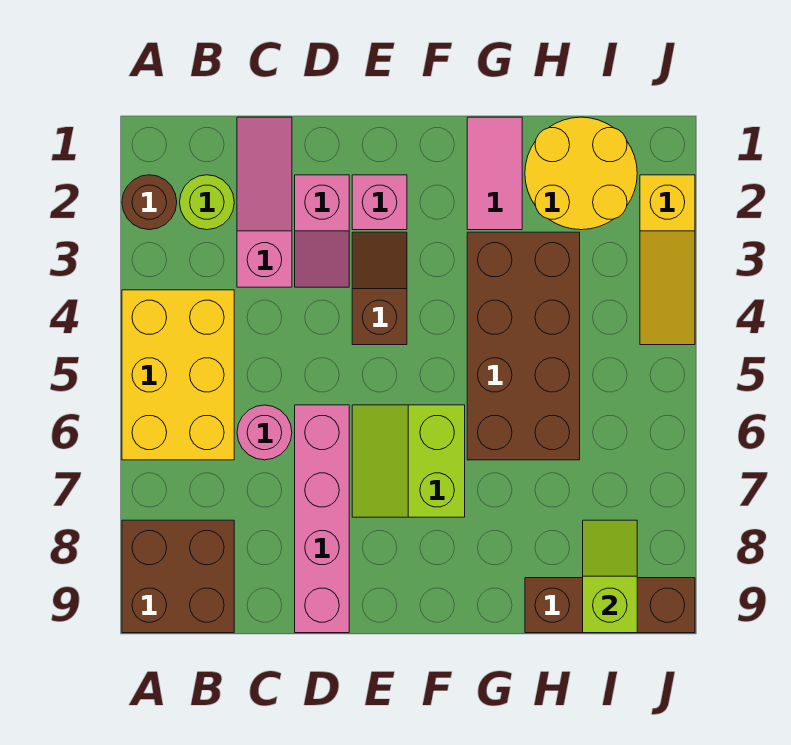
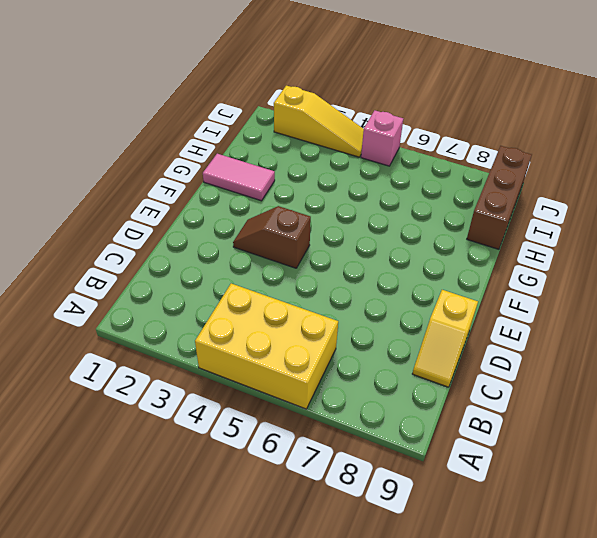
yellow slope C9:D9 level 1 top D -> pink brick D6:D9 level 1
pink brick J5 level 1 -> pink brick E2 level 1
none -> brown round brick A2 level 1
none -> brown brick A8:B9 level 1
none -> lime round brick B2 level 1

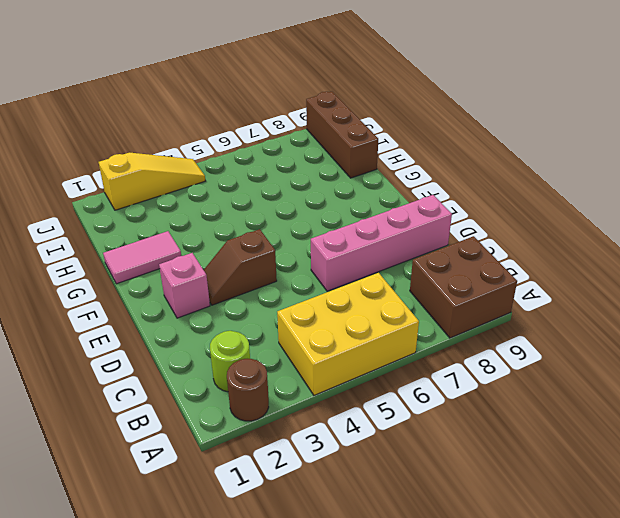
none -> pink slope C1:C3 level 1 top 3
none -> pink round brick C6 level 1
none -> pink slope D2:D3 level 1 top 2

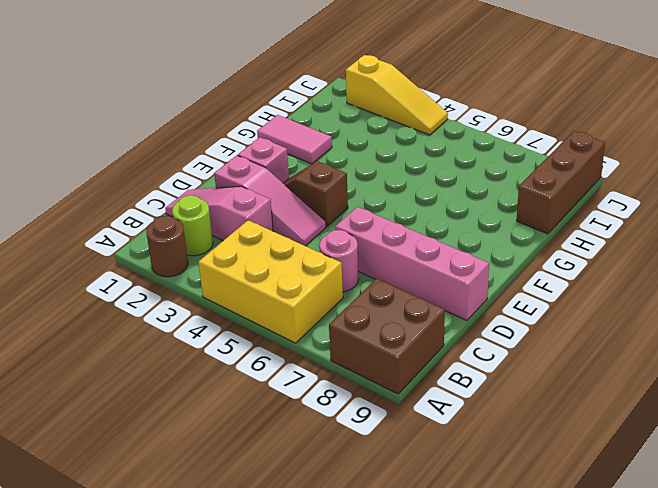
pink slope D2:D4 level 1 top 2 -> pink slope D2:D3 level 1 top 2
none -> lime slope E6:F7 level 1 top F
none -> brown brick G3:H6 level 1
none -> yellow round brick H1:I2 level 1

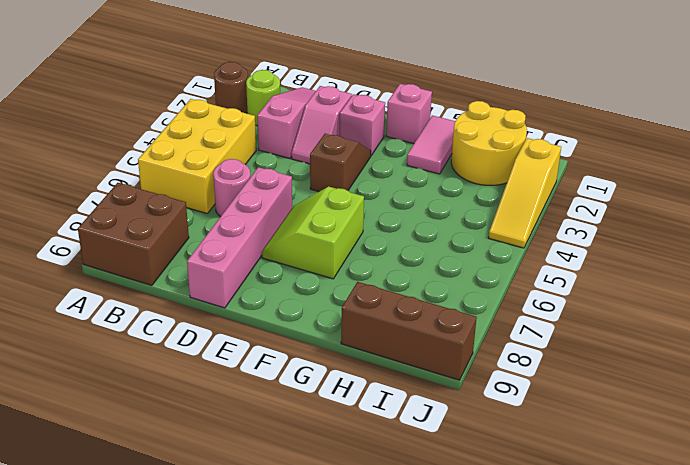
pink brick F1 level 1 -> none
none -> brown brick G3:H6 level 1
none -> lime slope I8:I9 level 2 top 9

